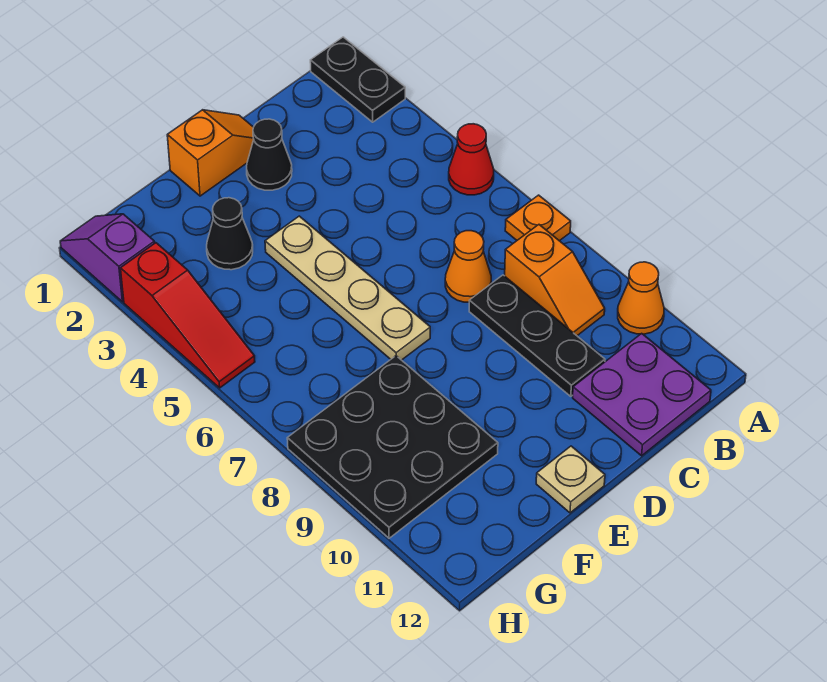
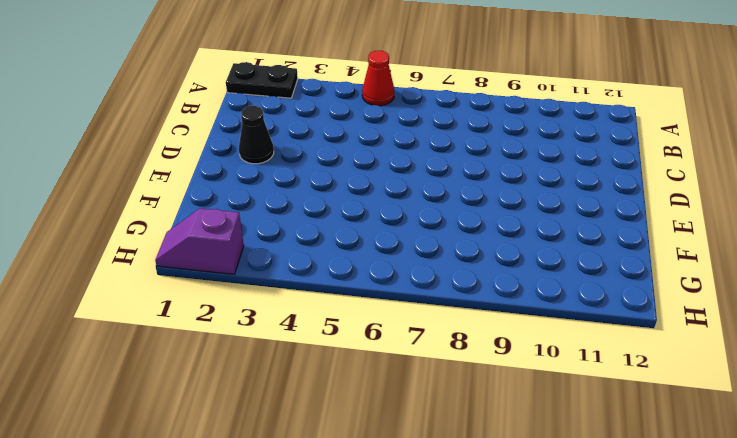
none -> orange plate A7 level 1
none -> orange cone A10 level 1
none -> orange slope B8:B9 level 1 top 8

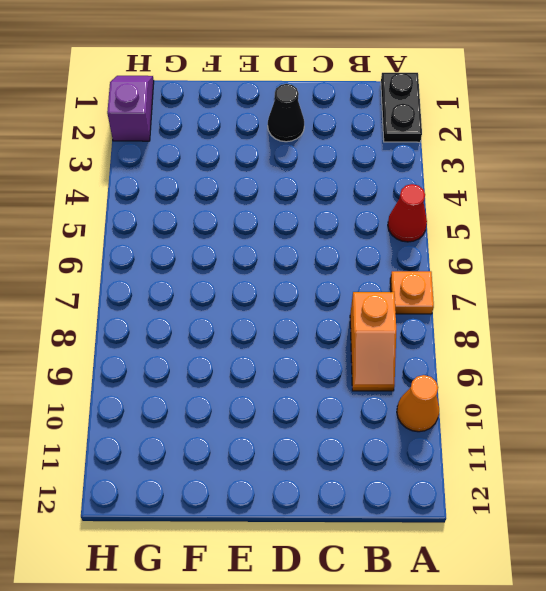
none -> purple plate B11:C12 level 1
none -> orange cone C7 level 1
none -> black plate C8:C10 level 1

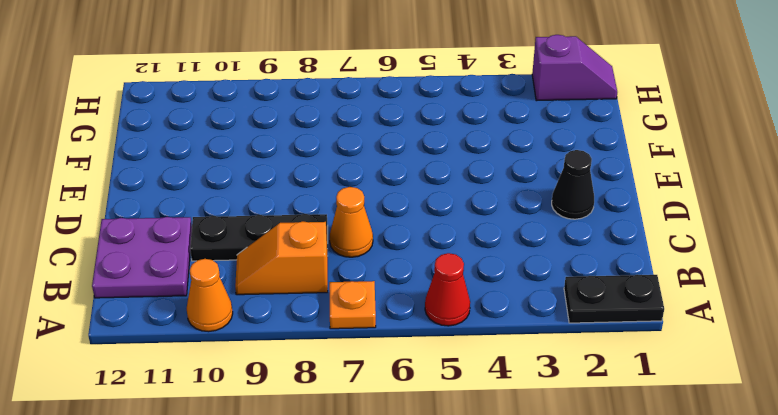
none -> orange slope D1:E1 level 1 top E
none -> tan plate E4:E7 level 1
none -> tan plate E12 level 1

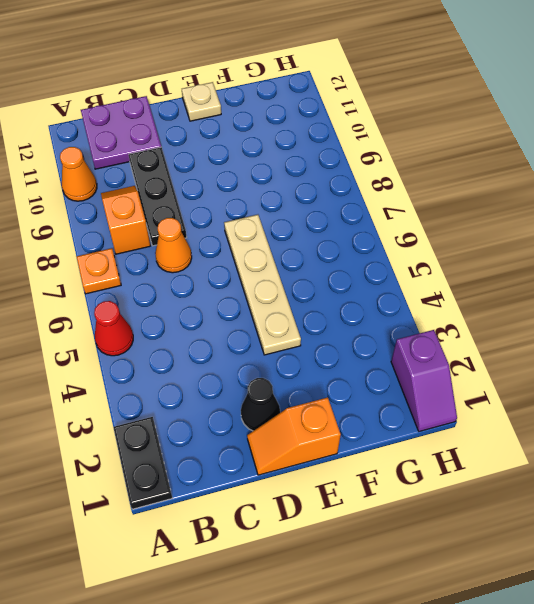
none -> black cone F3 level 1
none -> black plate F8:H10 level 1
none -> red slope H3:H5 level 1 top 3

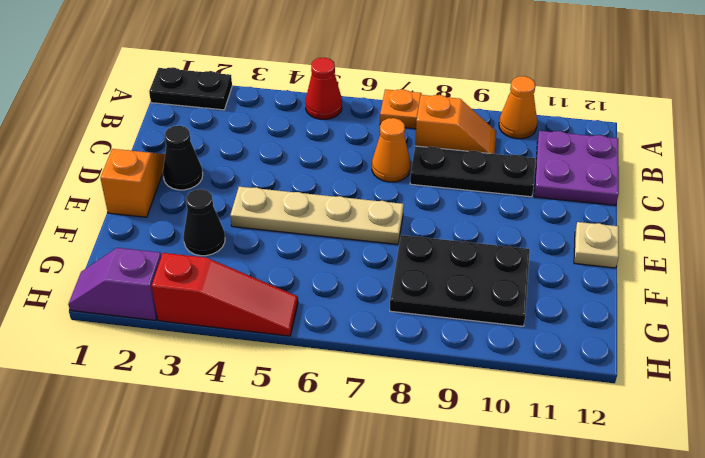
black plate F8:G10 level 1 -> black plate F8:H10 level 1

